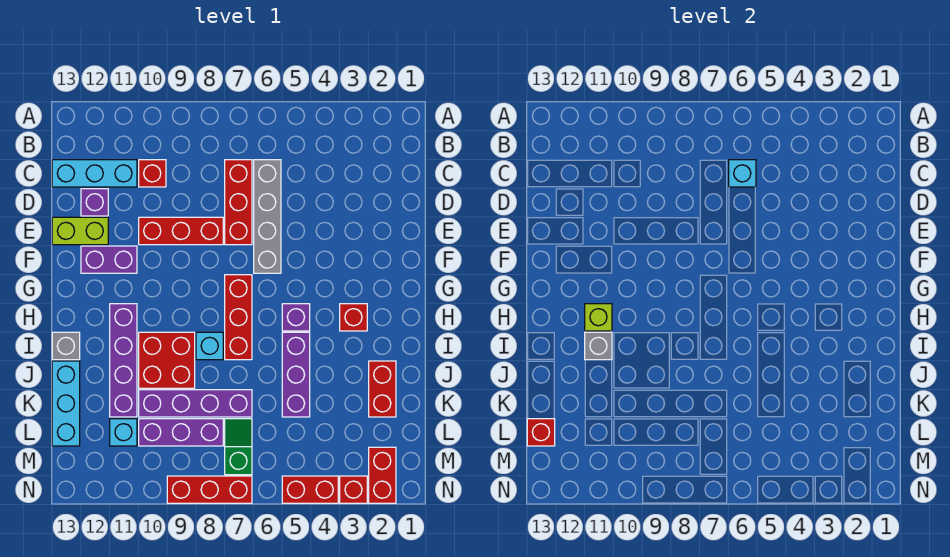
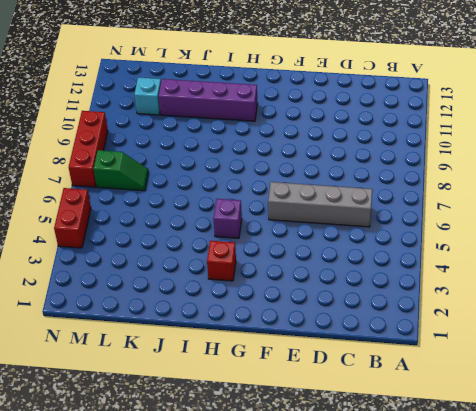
none -> red brick C7:E7 level 1
none -> red brick C10 level 1
none -> cyan brick C11:C13 level 1
none -> purple brick D12 level 1

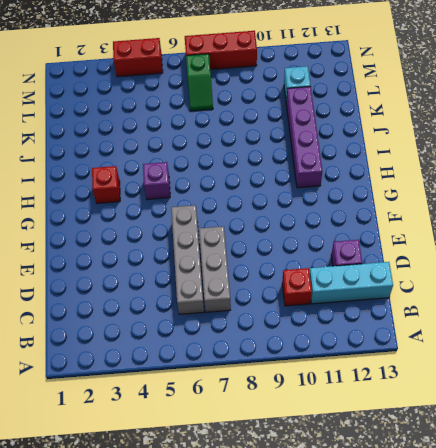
grey brick C7:E7 level 1 -> red brick C7:E7 level 1
none -> red brick E8:E10 level 1
none -> lime brick E12:E13 level 1
none -> purple brick F11:F12 level 1
none -> red brick G7:I7 level 1

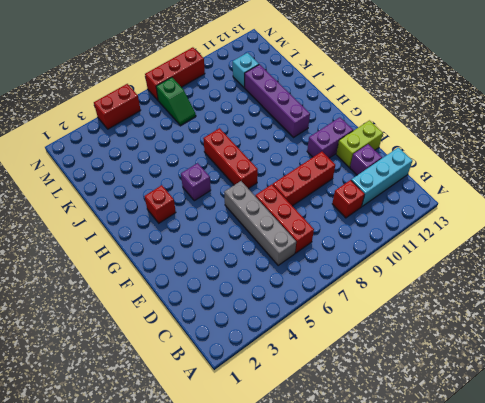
none -> purple brick I5:K5 level 1
none -> cyan brick I8 level 1
none -> red brick I9:J10 level 1
none -> grey brick I13 level 1

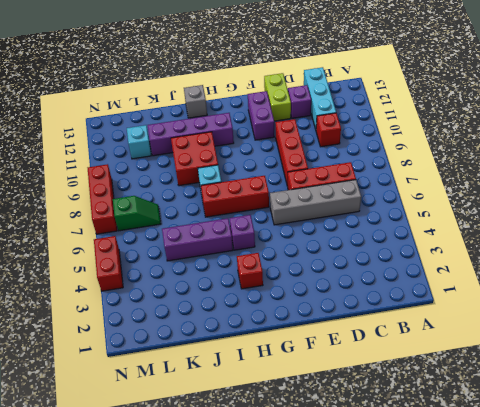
none -> red brick J2:K2 level 1
none -> cyan brick J13:L13 level 1
none -> purple brick K7:K10 level 1
none -> purple brick L8:L10 level 1

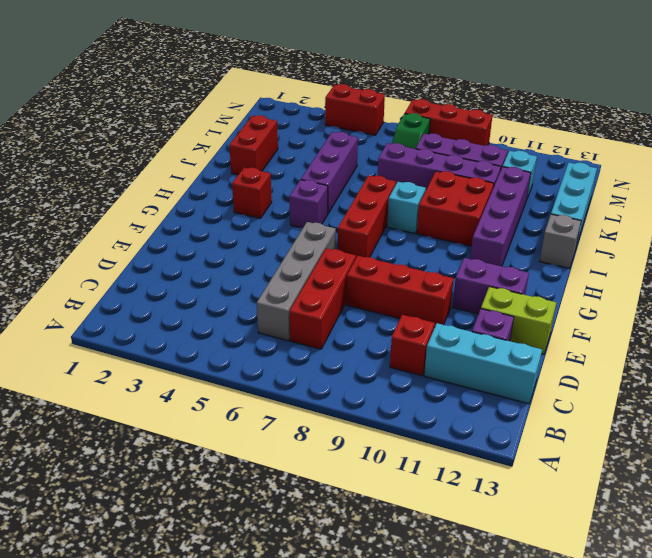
none -> red brick M2:N2 level 1
none -> red brick N3 level 1
none -> cyan brick C6 level 2
none -> lime brick H11 level 2

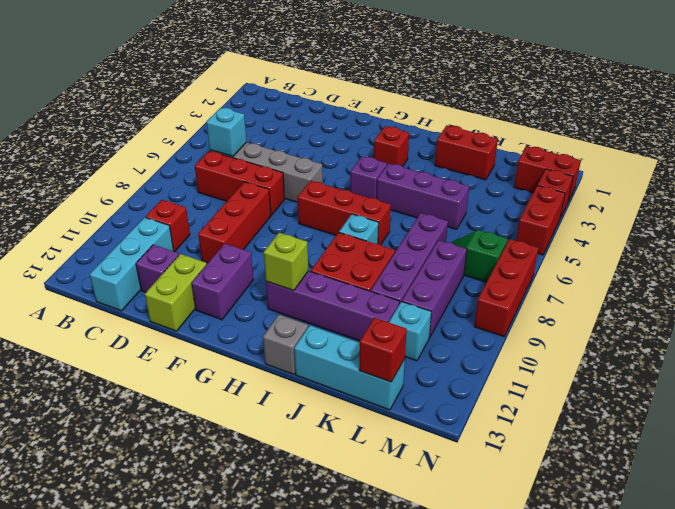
none -> grey brick I11 level 2

